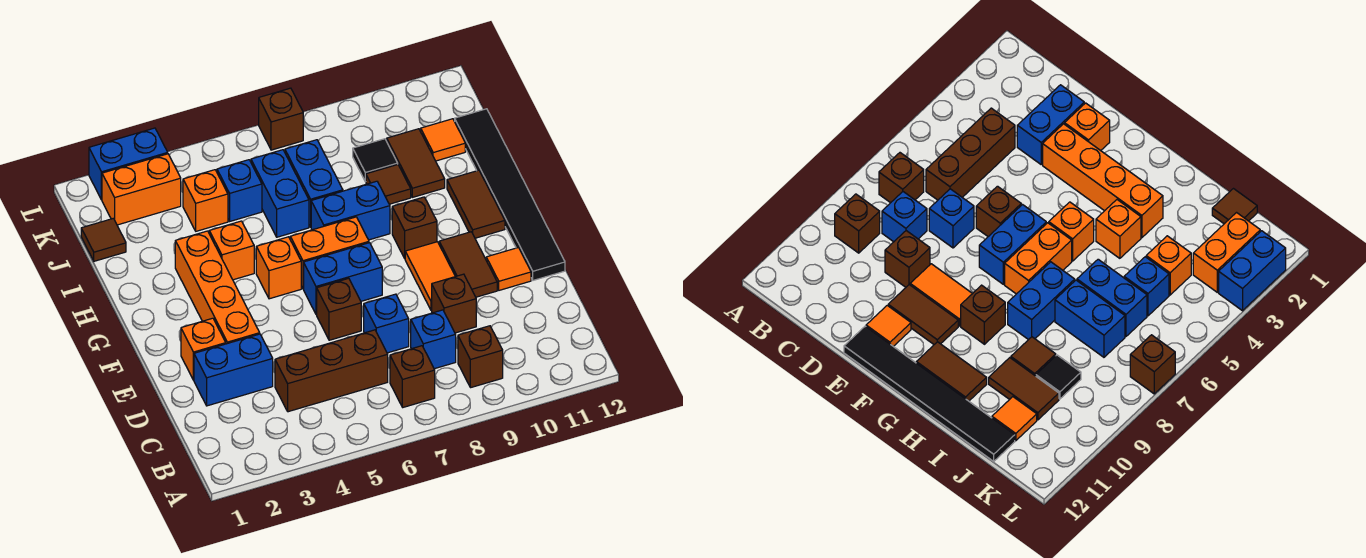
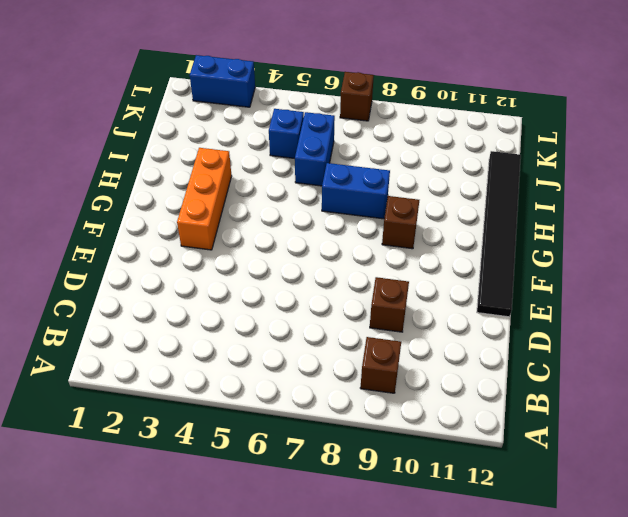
orange brick F3:H3 level 1 -> orange brick E3:H3 level 1
none -> brown brick B7 level 1
none -> brown brick C4:C6 level 1
none -> blue brick C8 level 1
none -> blue brick D2:D3 level 1

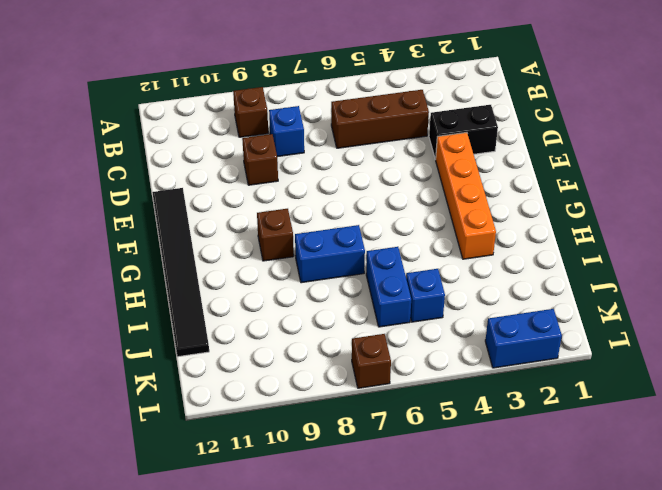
black brick D2:D3 level 1 -> blue brick D2:D3 level 1
none -> brown brick B7 level 1
none -> blue brick D7 level 1
none -> orange brick E2 level 1
none -> brown brick E6 level 1

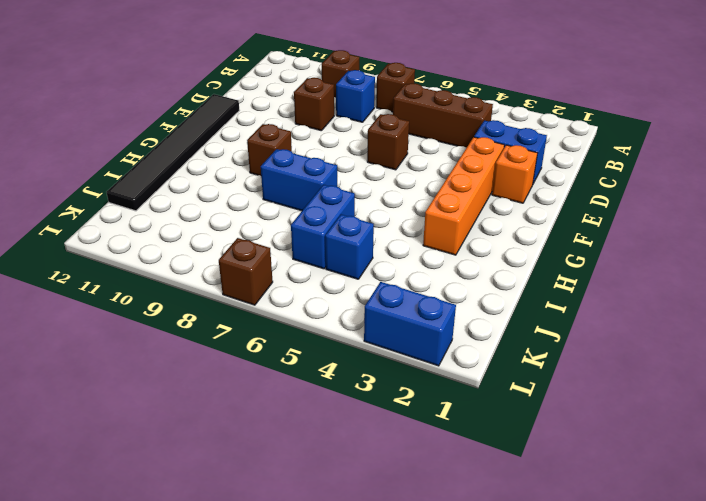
none -> blue brick D7 level 1
none -> orange tile E9:F9 level 1
none -> brown tile E10:F10 level 1
none -> orange tile E11 level 1

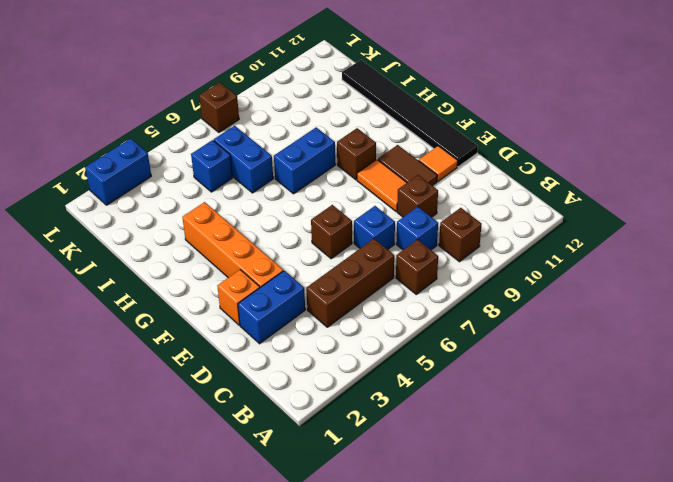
none -> blue brick F6:F7 level 1
none -> orange brick G5 level 1
none -> orange brick G6:G7 level 1
none -> brown tile G11:H11 level 1

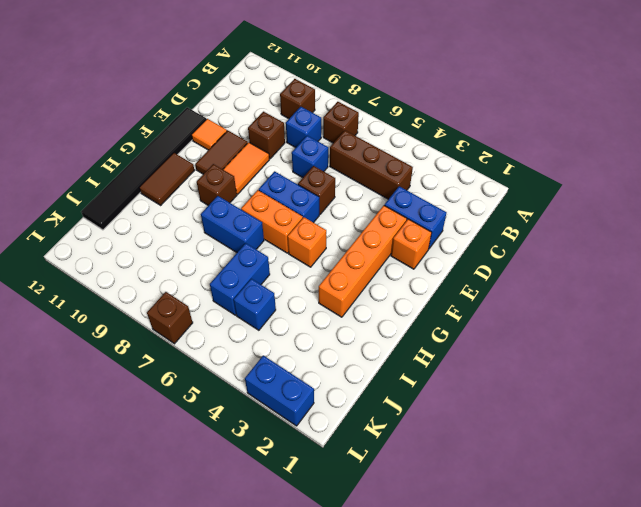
none -> orange brick H4 level 1
none -> blue brick I7:J7 level 1
none -> brown tile I9 level 1
none -> brown tile I10:J10 level 1

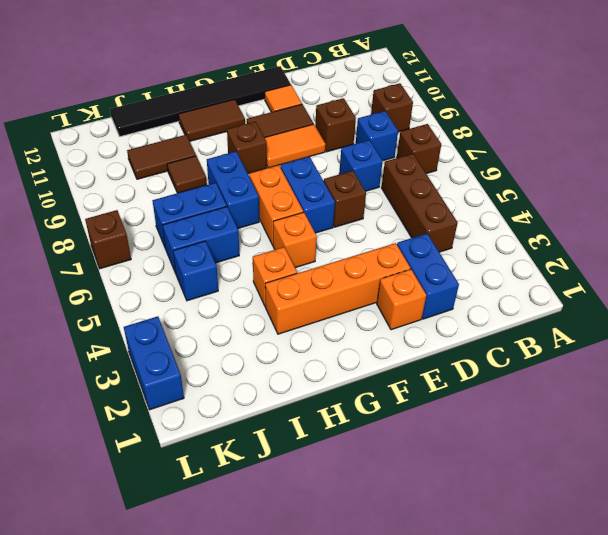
none -> brown tile J1 level 1
none -> orange brick J4 level 1
none -> black tile J9 level 1
none -> orange tile J11 level 1

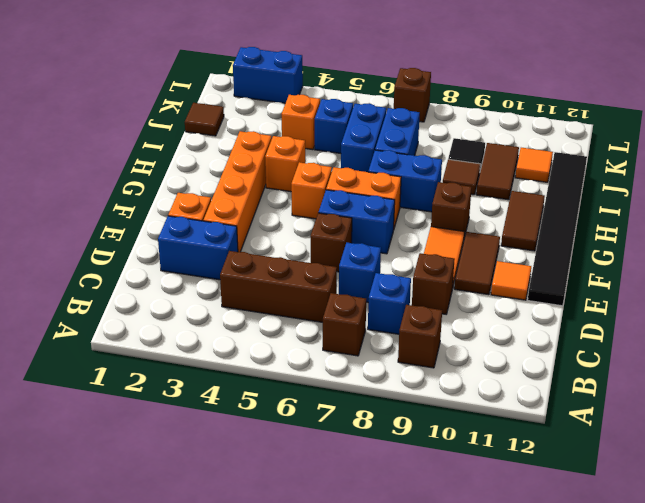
none -> orange brick K2:K3 level 1

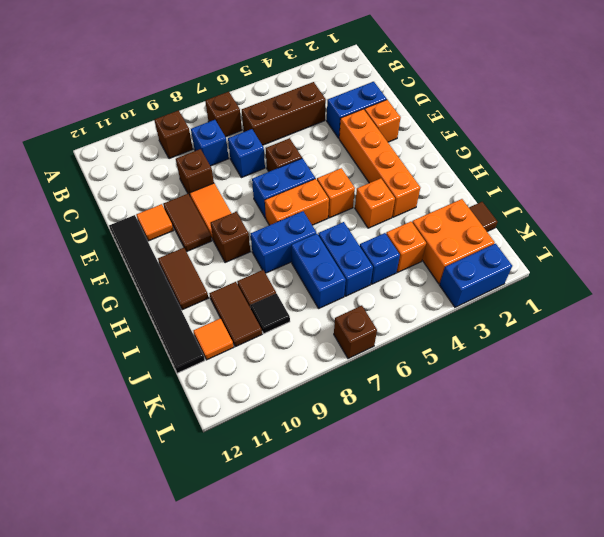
orange brick J2:K3 level 1 -> orange brick K2:K3 level 1

